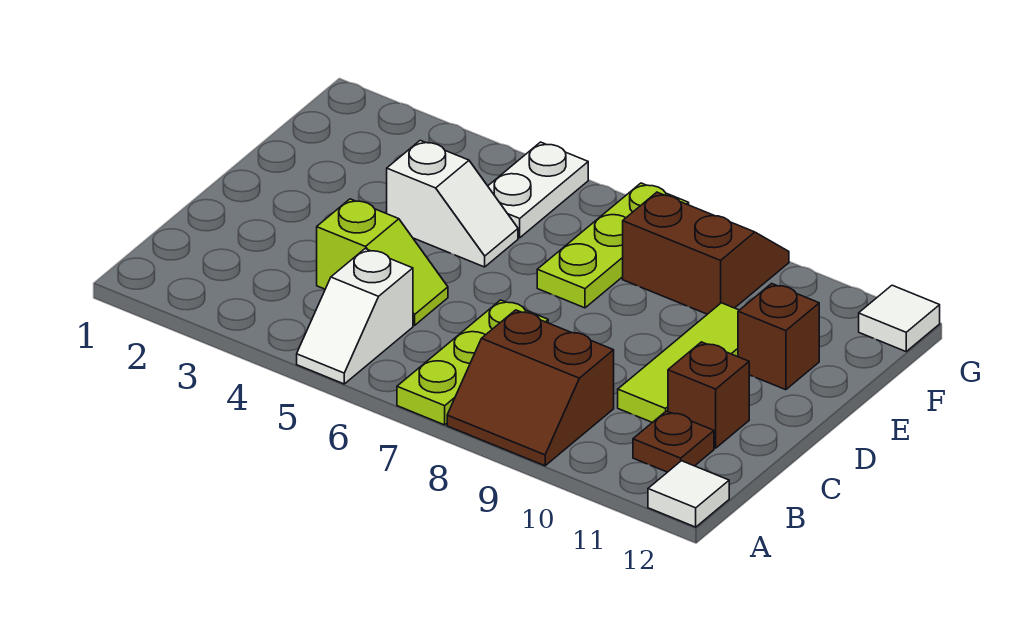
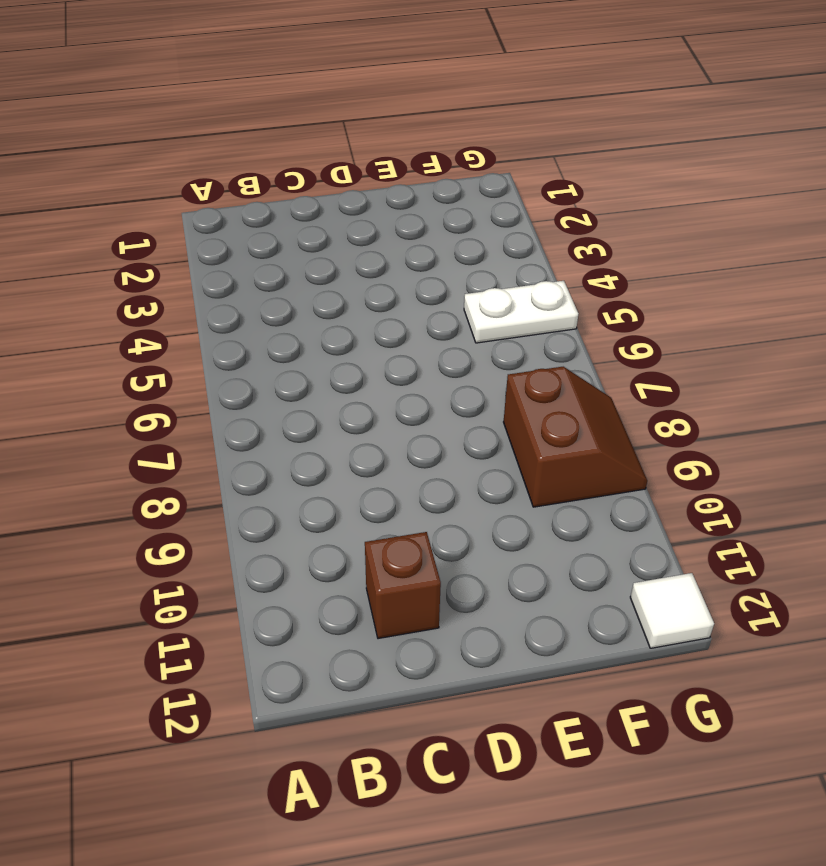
none -> white slope A5:B5 level 1 top B
none -> lime plate A7:C7 level 1
none -> brown slope A8:B9 level 1 top B

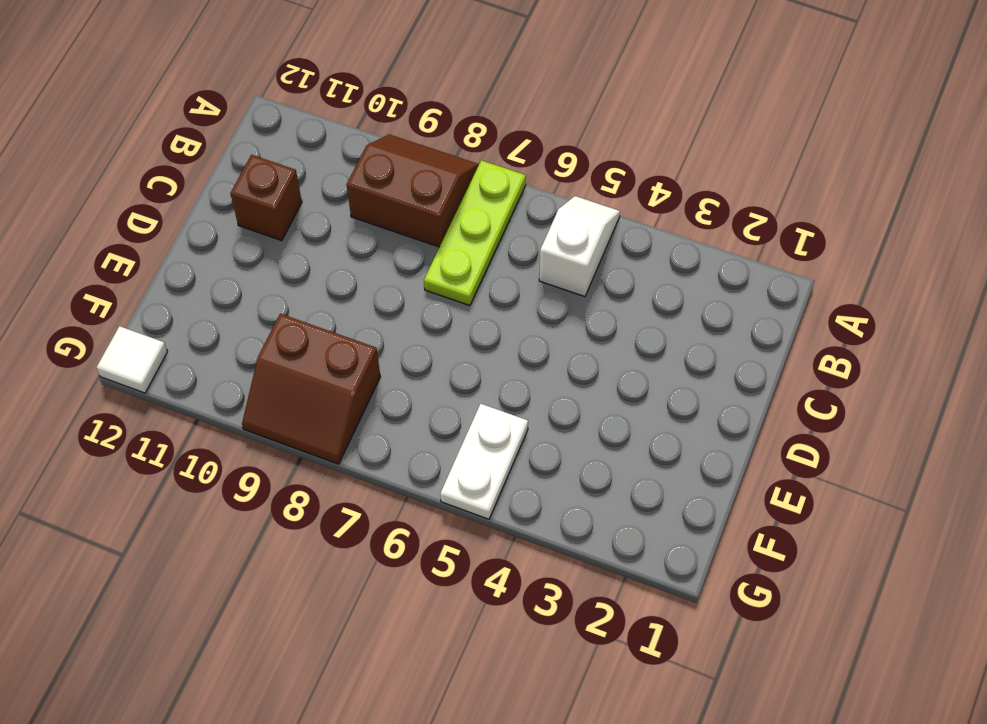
none -> white tile A12 level 1
none -> brown plate B11 level 1
none -> lime slope C4:C5 level 1 top 4

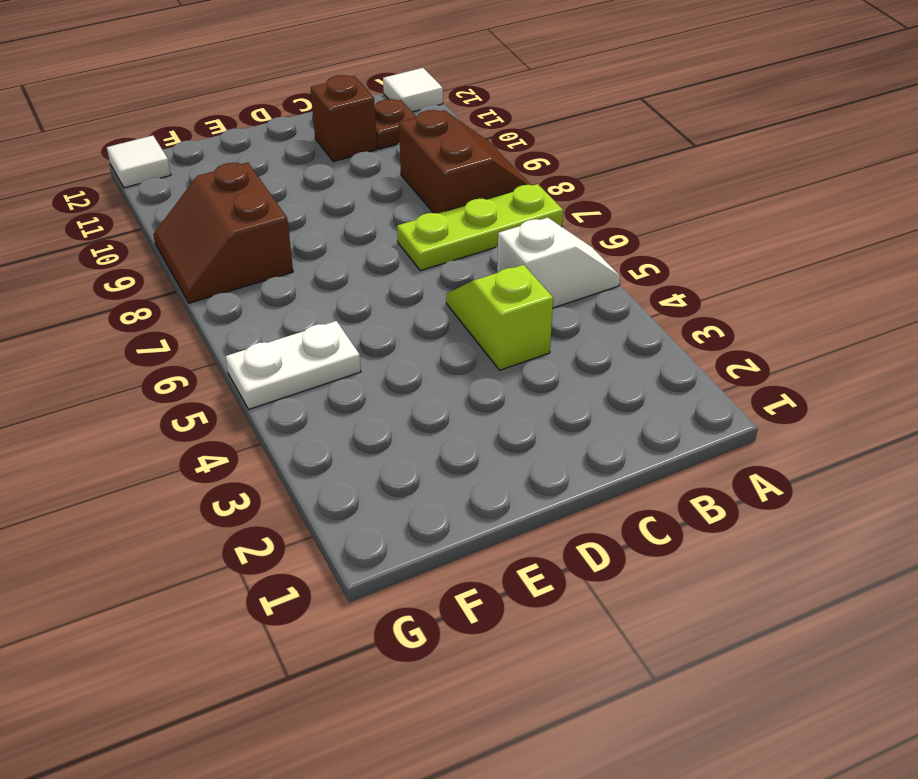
none -> lime tile C10:E10 level 1
none -> white slope E4:E5 level 1 top 4
none -> lime plate E7:G7 level 1

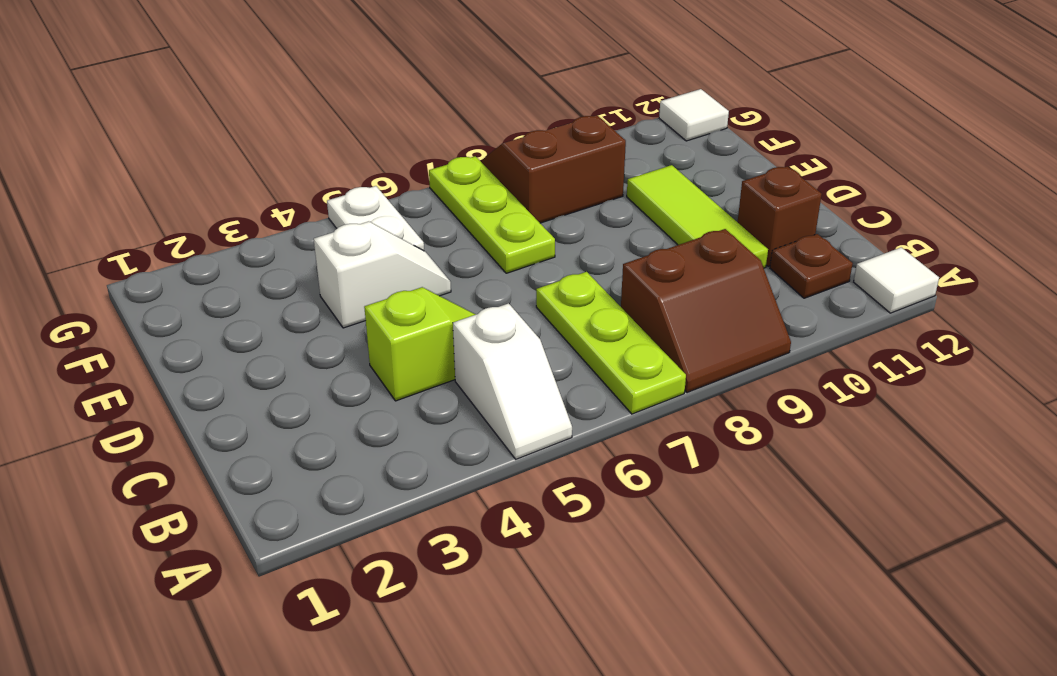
none -> brown brick E11 level 1

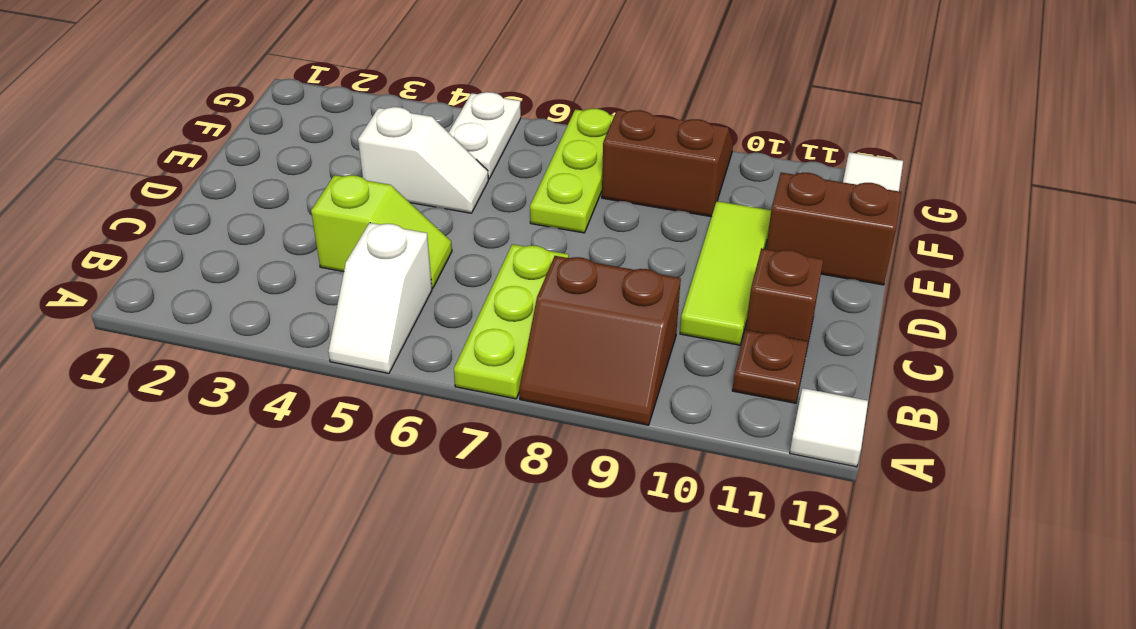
brown brick E11:E12 level 1 -> brown brick E11 level 1

